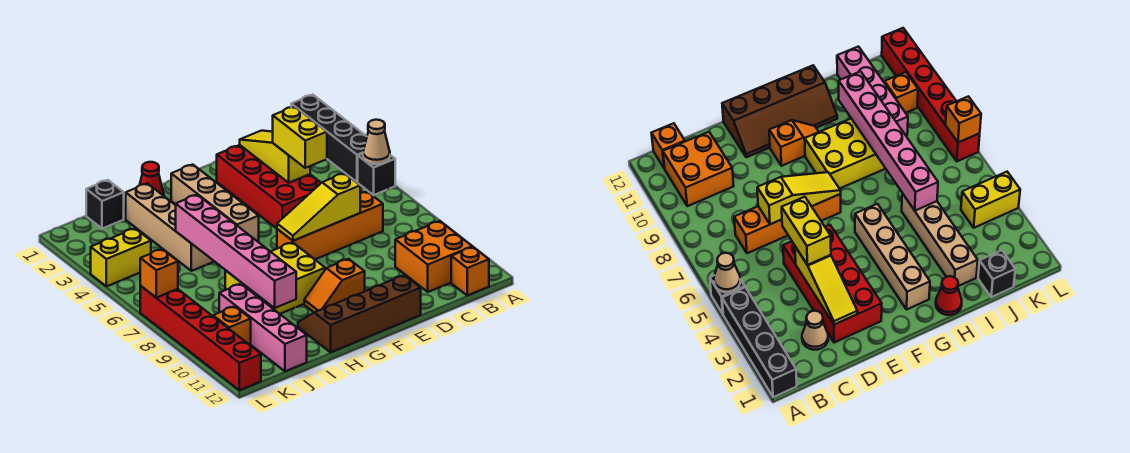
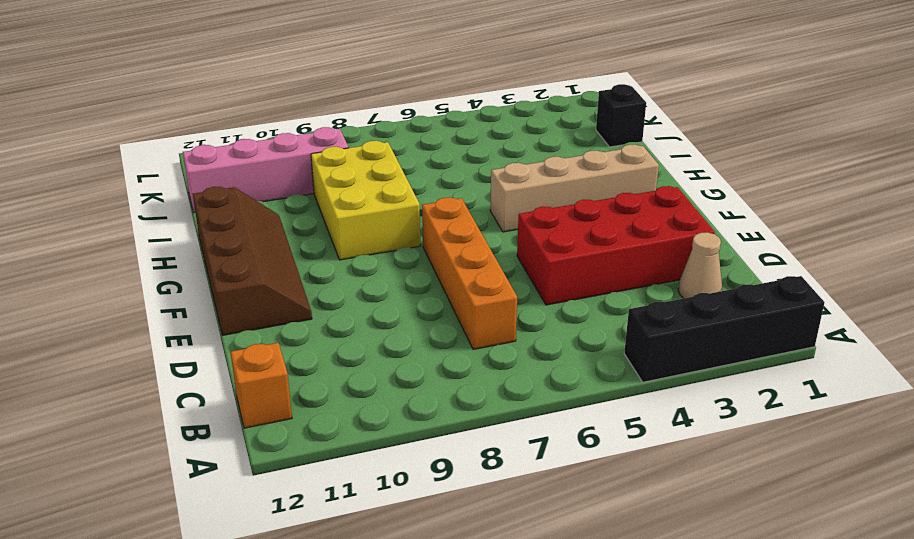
none -> black brick A5 level 1
none -> orange brick B10:C11 level 1
none -> orange slope F10:G10 level 1 top F

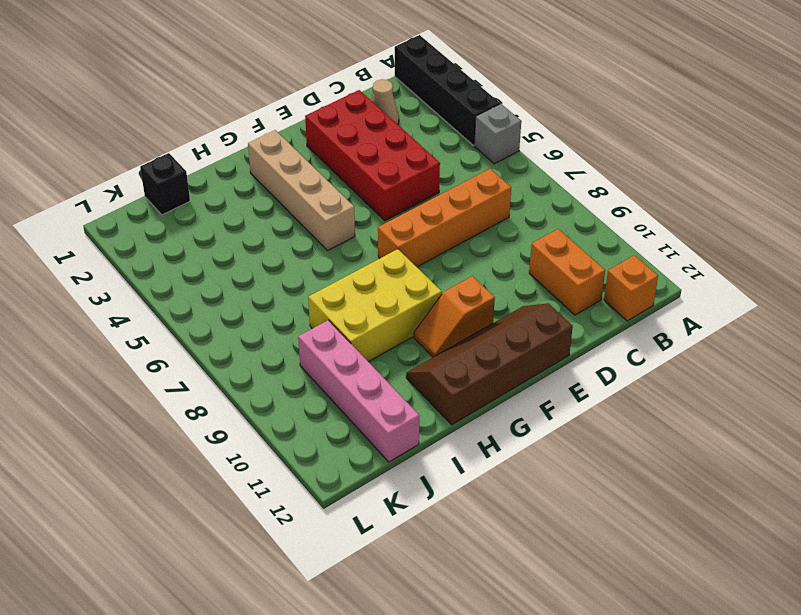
grey brick A5 level 1 -> black brick A5 level 1
orange brick C10:C11 level 1 -> orange brick B10:C11 level 1
none -> red cone H1 level 1
none -> tan brick I2:I5 level 1
none -> yellow brick K4:L4 level 1

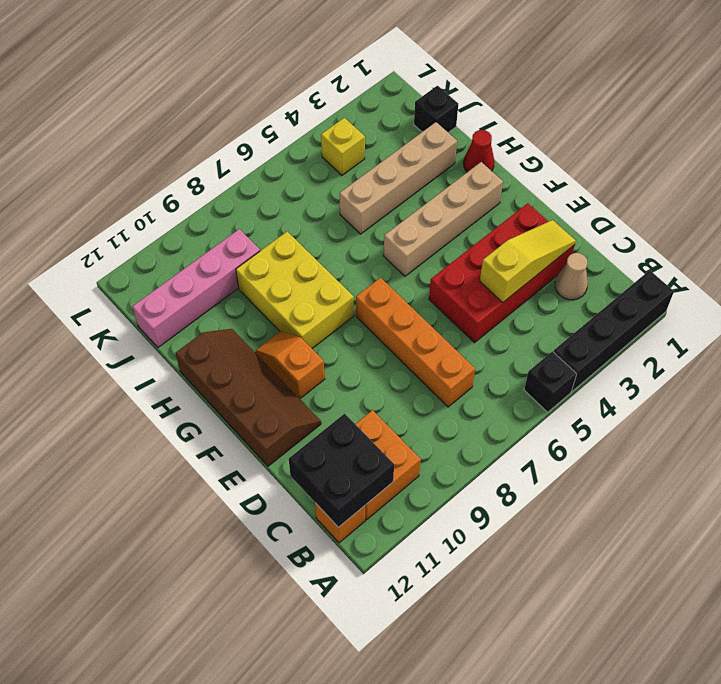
black brick B11:C12 level 2 -> none
yellow brick K4 level 1 -> yellow brick K4:L4 level 1
none -> orange brick K10 level 1
none -> red brick L7:L12 level 1
none -> tan cone A5 level 2

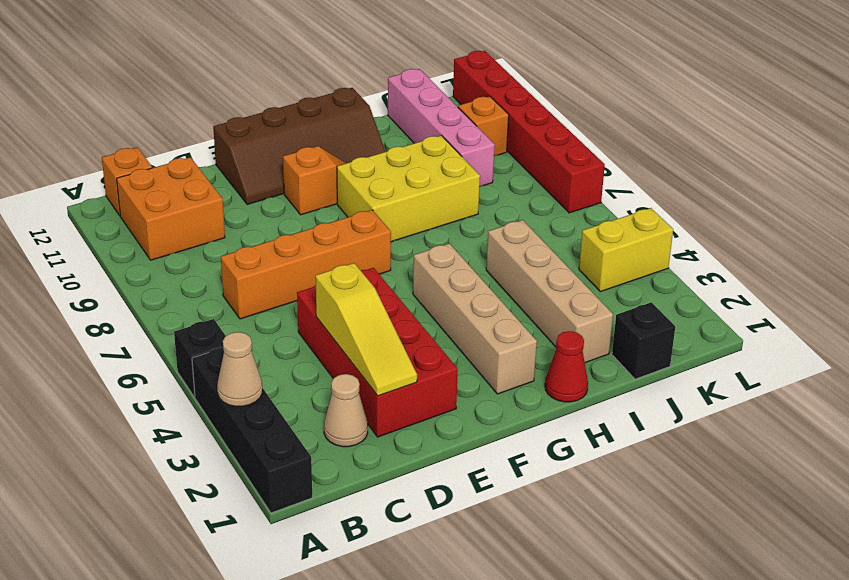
tan cone A3 level 2 -> tan cone A5 level 2
none -> yellow slope D7:F7 level 2 top D
none -> pink brick I5:I10 level 2
none -> orange brick L7 level 2

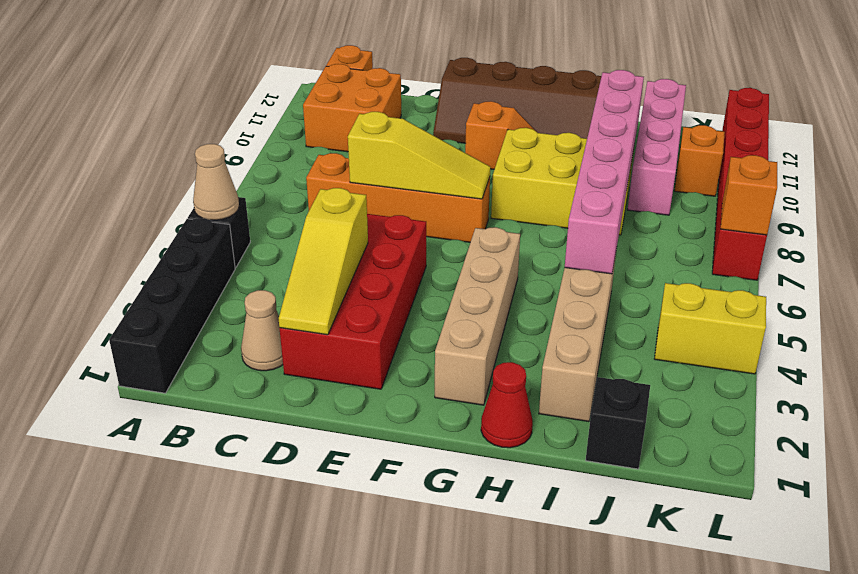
none -> yellow brick D4:D5 level 3

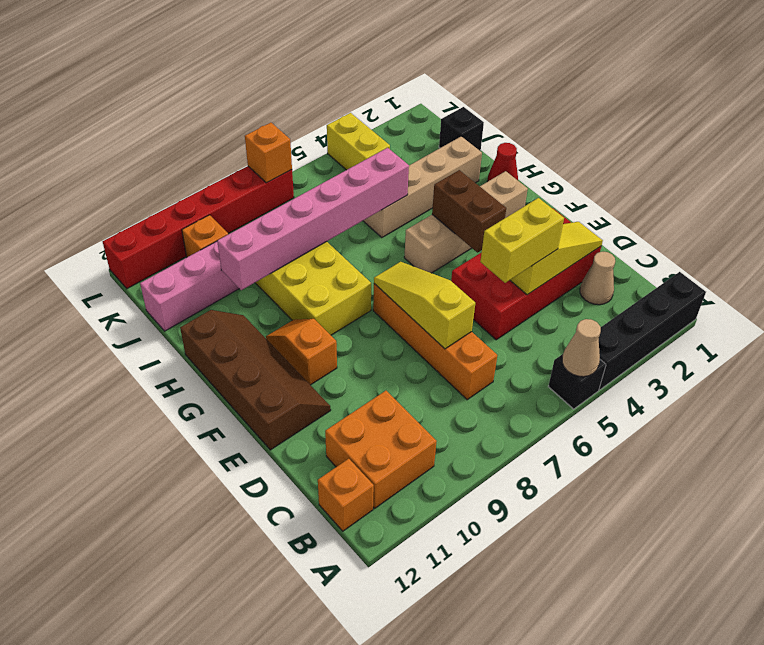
brown brick F4:G4 level 2 -> none

